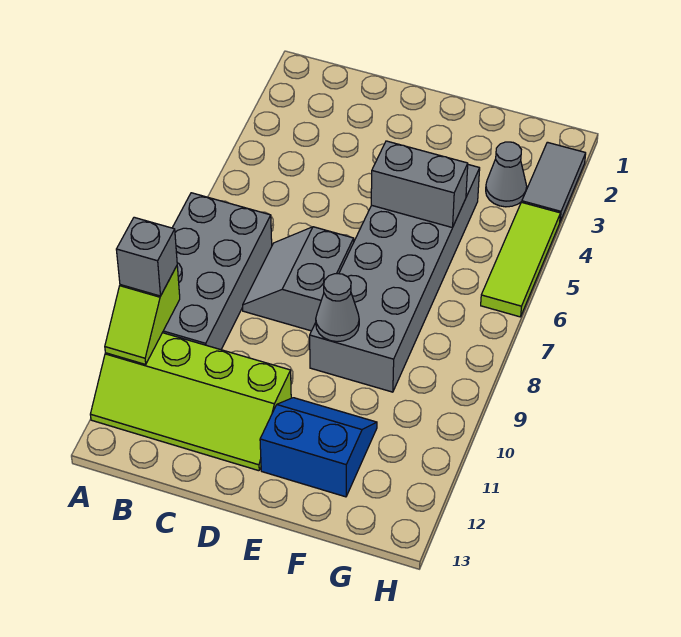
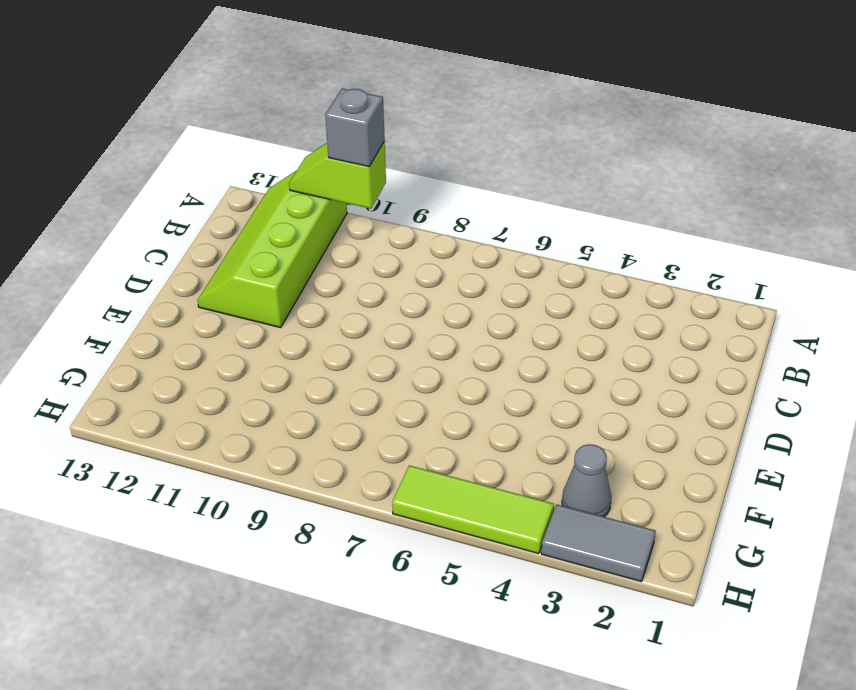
none -> grey brick A7:B10 level 1
none -> grey slope C7:D8 level 1 top D
none -> grey brick E4:F9 level 1

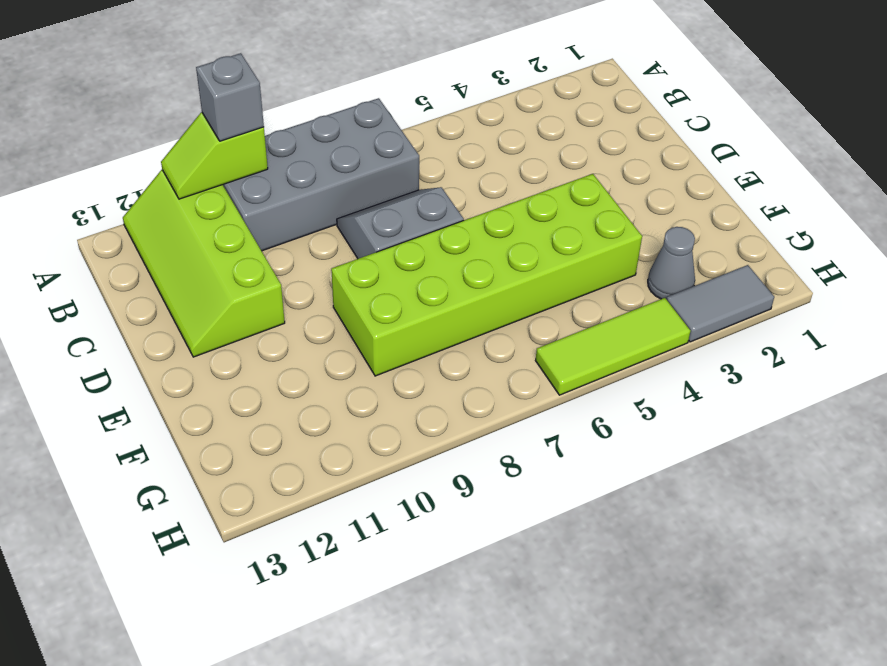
lime brick E4:F9 level 1 -> grey brick E4:F9 level 1
none -> blue slope E11:F12 level 1 top 12
none -> grey brick E5:F5 level 2
none -> grey cone E9 level 2

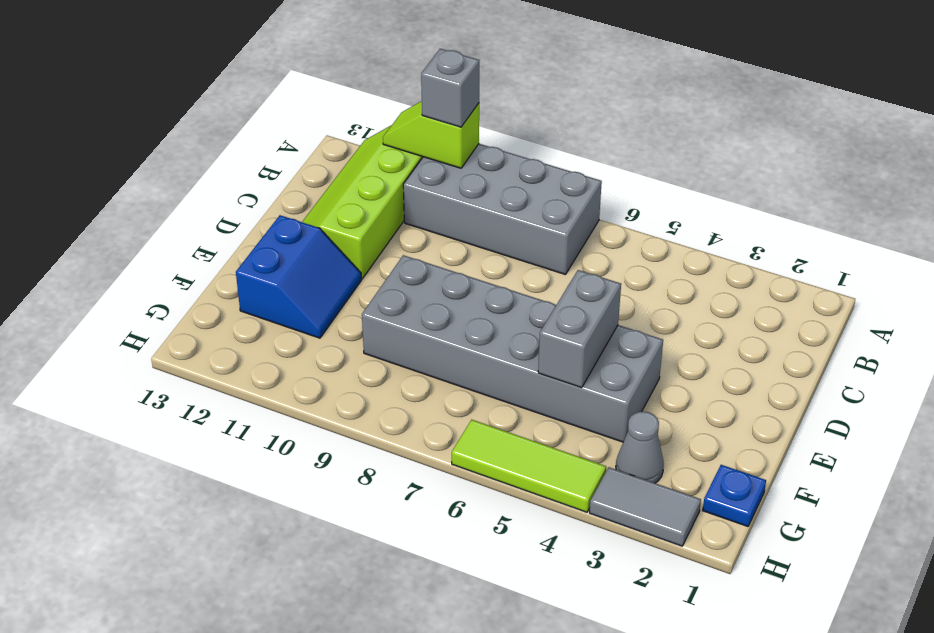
blue plate G1 level 1 -> none
none -> grey slope C7:D8 level 1 top D
none -> grey cone E9 level 2

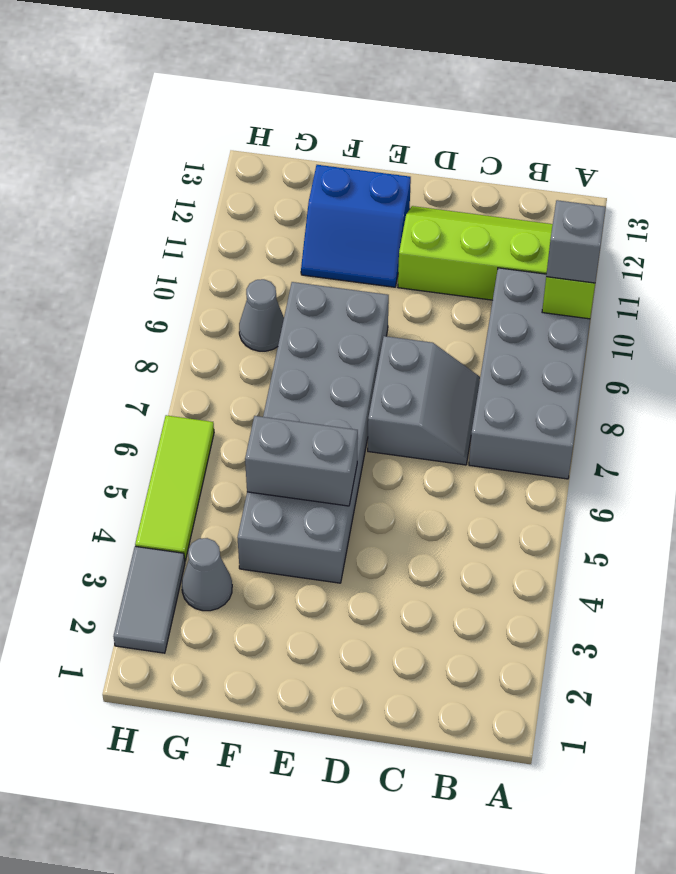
grey cone G9 level 1 -> grey cone E9 level 2

